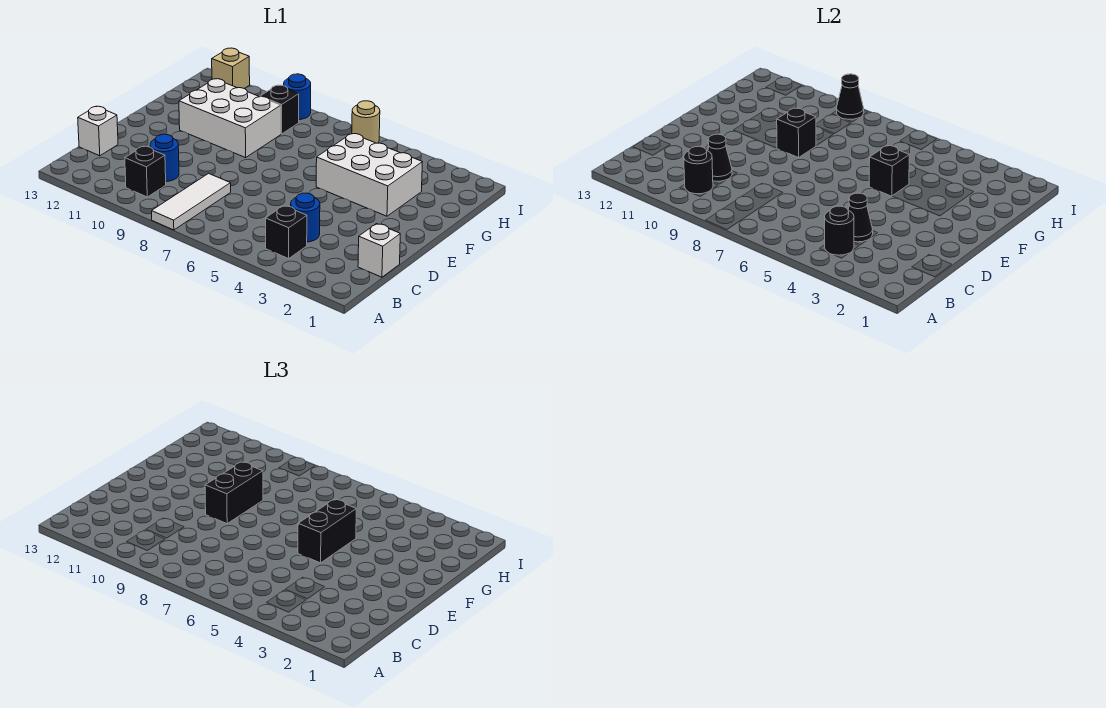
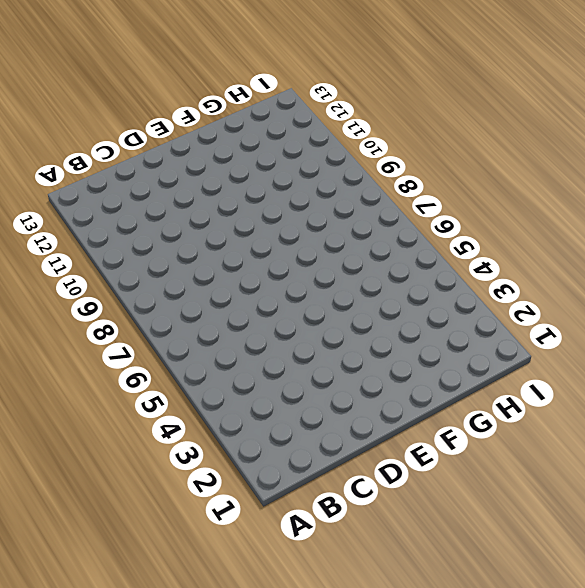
none -> white tile A8:C8 level 1
none -> black brick B4 level 1
none -> black brick B10 level 1

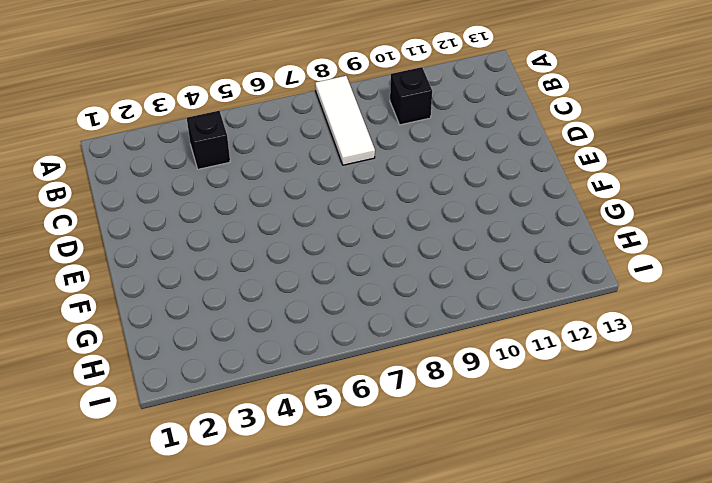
none -> white brick C1 level 1
none -> blue round brick C4 level 1
none -> blue round brick C10 level 1

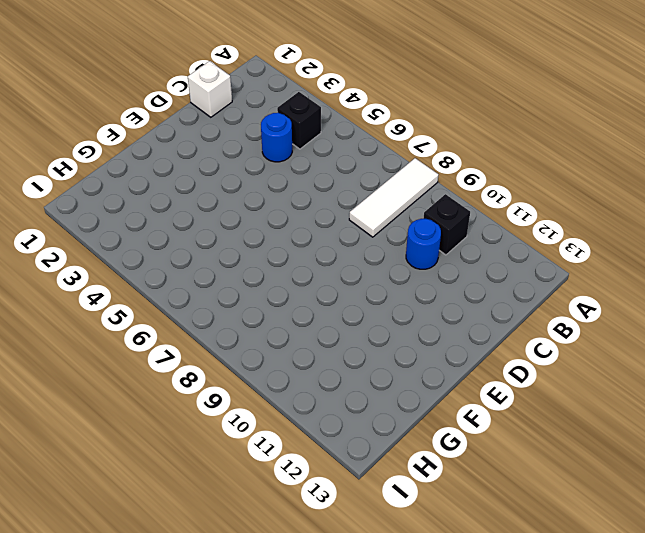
none -> white brick C13 level 1
none -> white brick F3:G5 level 1
none -> white brick F9:G11 level 1

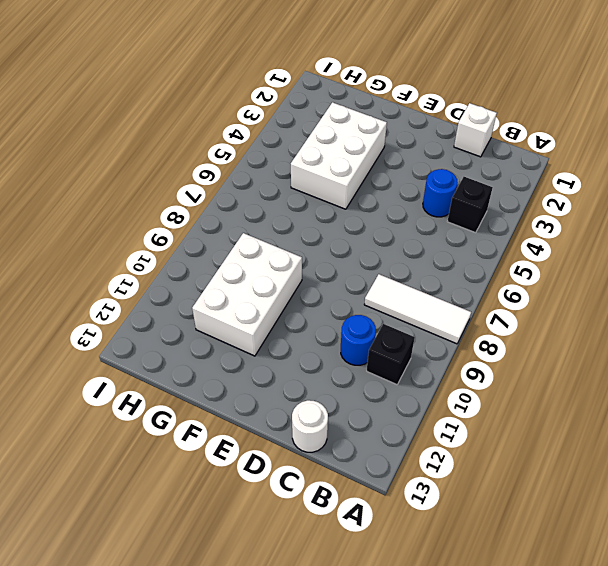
white round brick C13 level 1 -> white brick C13 level 1
none -> black brick H9 level 1
none -> tan round brick I6 level 1
none -> blue round brick I9 level 1

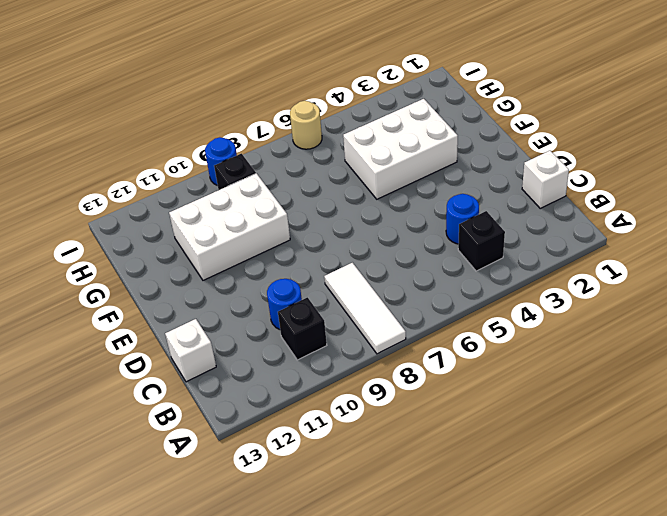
none -> tan brick I12 level 1
none -> black round brick B4 level 2
none -> black round brick B10 level 2

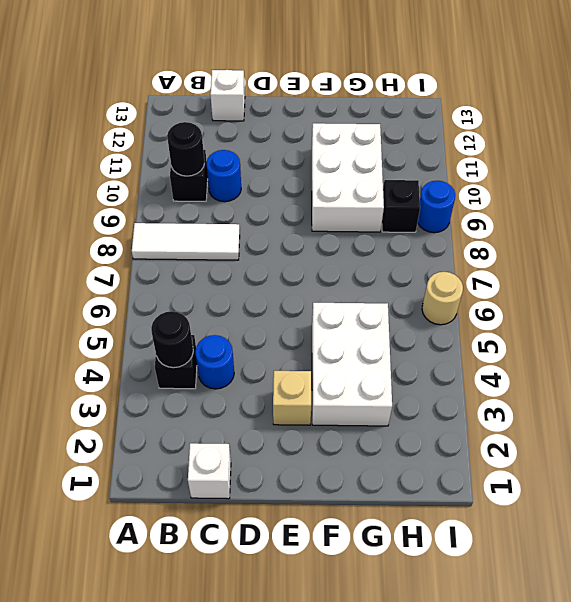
tan brick E3 level 1 -> tan brick I12 level 1
none -> black cone C4 level 2
none -> black cone C10 level 2
none -> black brick F5 level 2

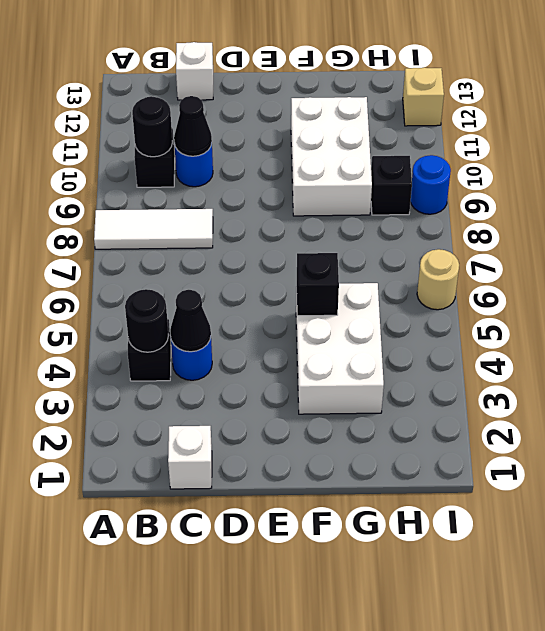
none -> black brick F9 level 2
none -> black cone I9 level 2
none -> black brick E5:F5 level 3

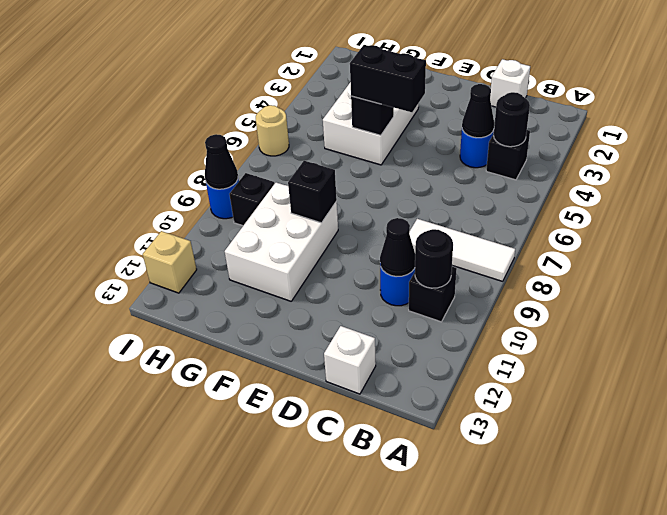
none -> black brick E9:F9 level 3

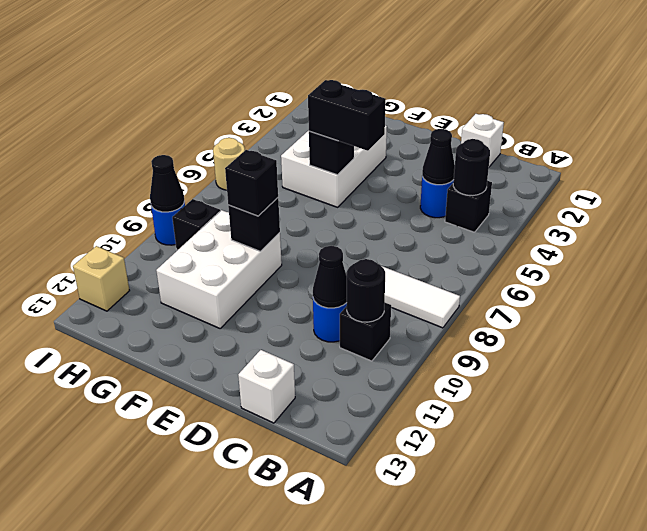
black brick F9 level 3 -> black brick E9:F9 level 3

